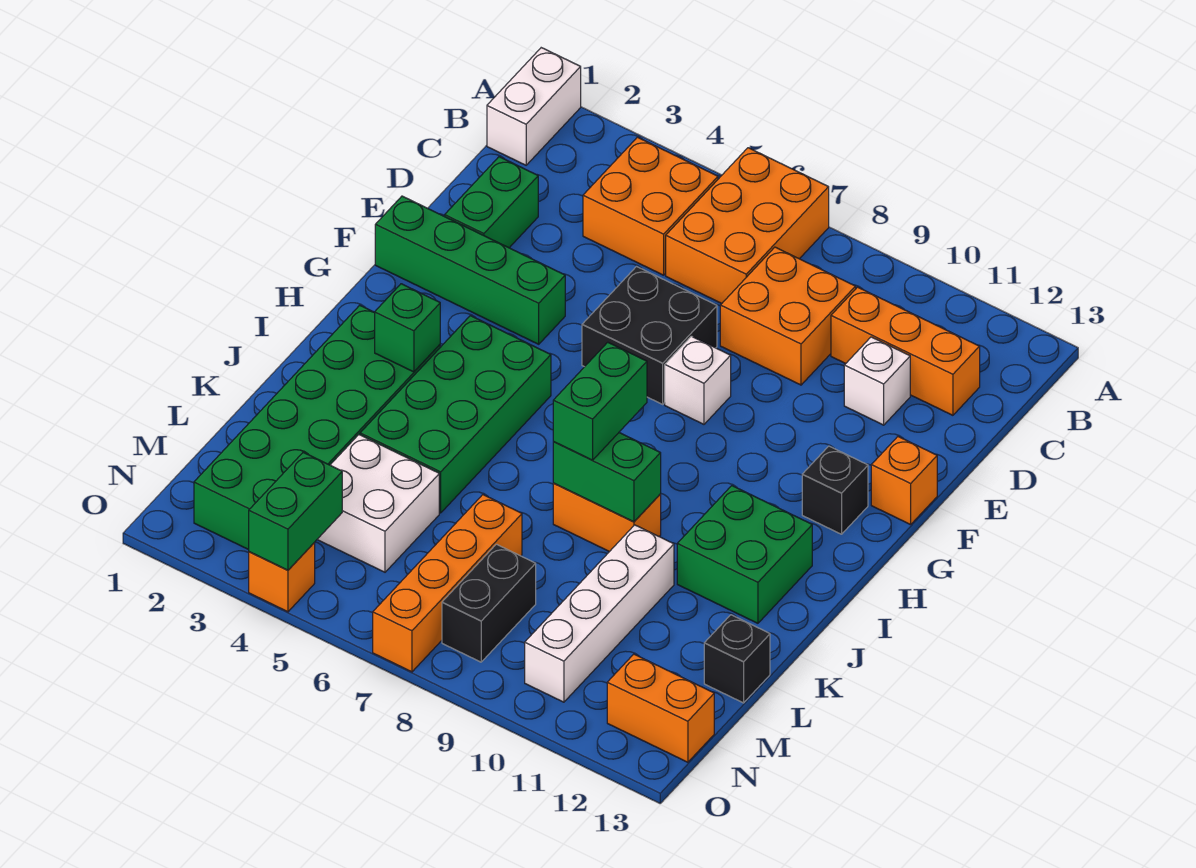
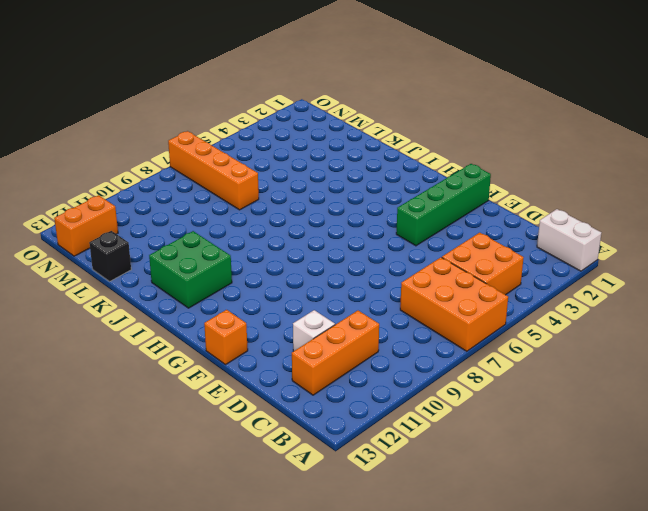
none -> orange brick C8:D9 level 1
none -> green brick D2:E2 level 1
none -> black brick E6:F7 level 1

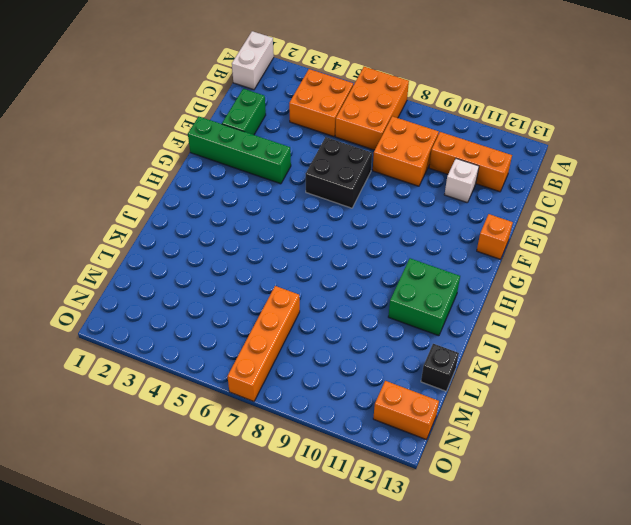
none -> white brick F8 level 1
none -> black brick G12 level 1
none -> green brick H4:K5 level 1

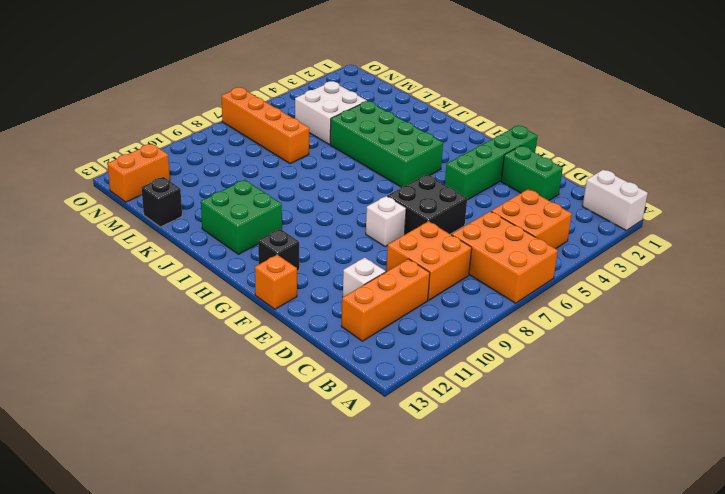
none -> green brick I2:N3 level 1
none -> orange brick J8:J9 level 1
none -> white brick K10:N10 level 1

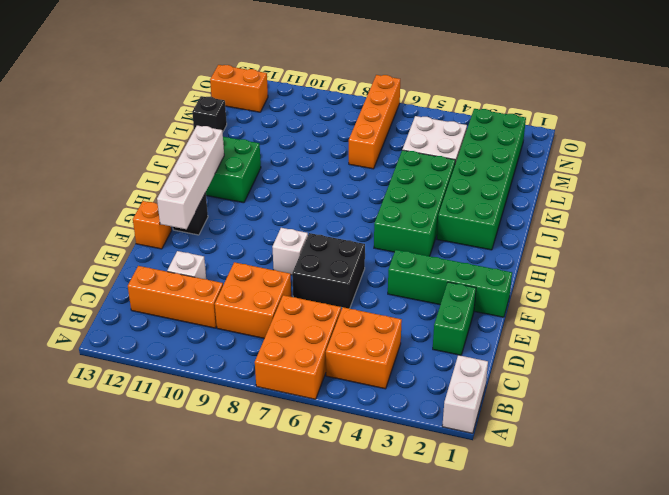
white brick F12:I12 level 2 -> white brick K10:N10 level 1
none -> orange brick J8:J9 level 1
none -> black brick M8:N8 level 1
none -> orange brick O4 level 1

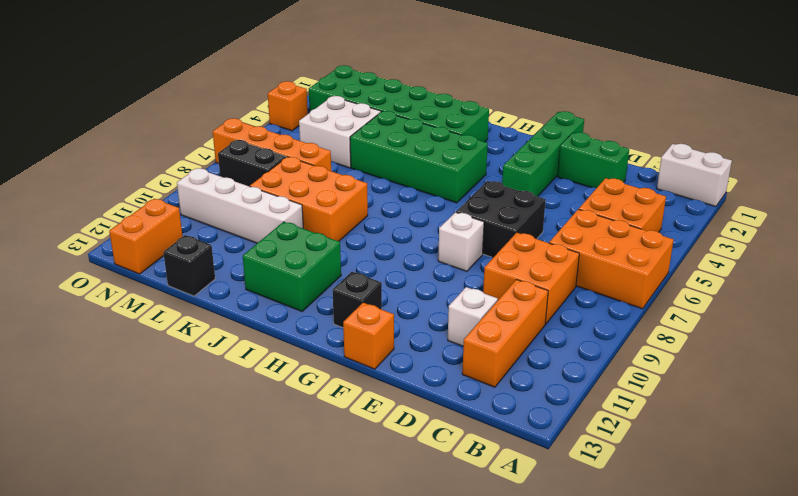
orange brick J8:L9 level 1 -> orange brick J8:J9 level 1
none -> green brick I3 level 2
none -> green brick J8:J9 level 2
none -> green brick N4:O4 level 2

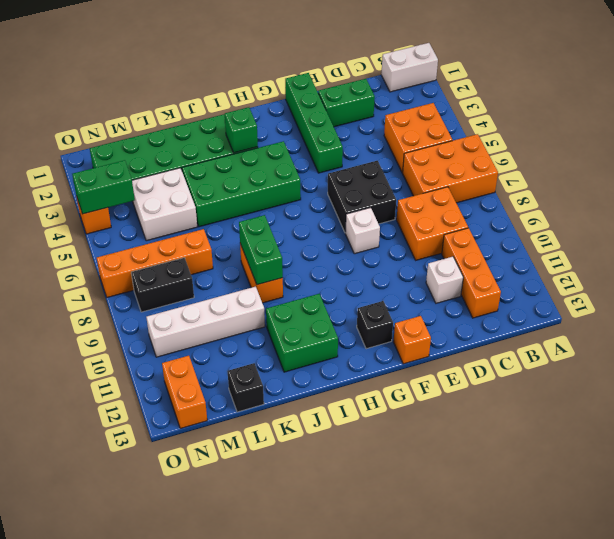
none -> green brick I8:J8 level 3

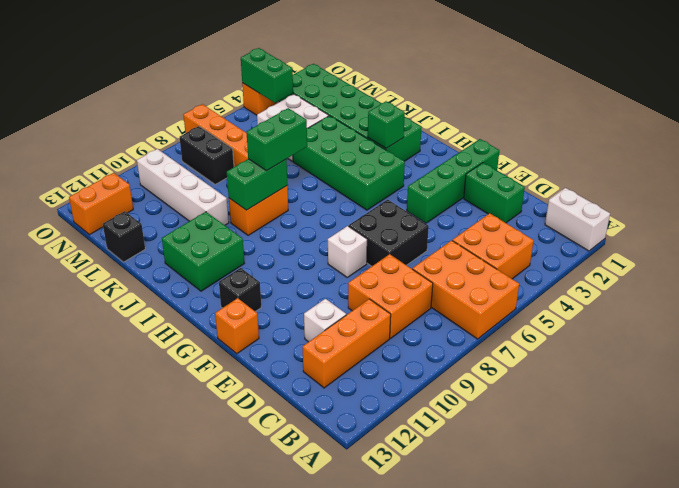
green brick J7:J8 level 3 -> green brick I8:J8 level 3

